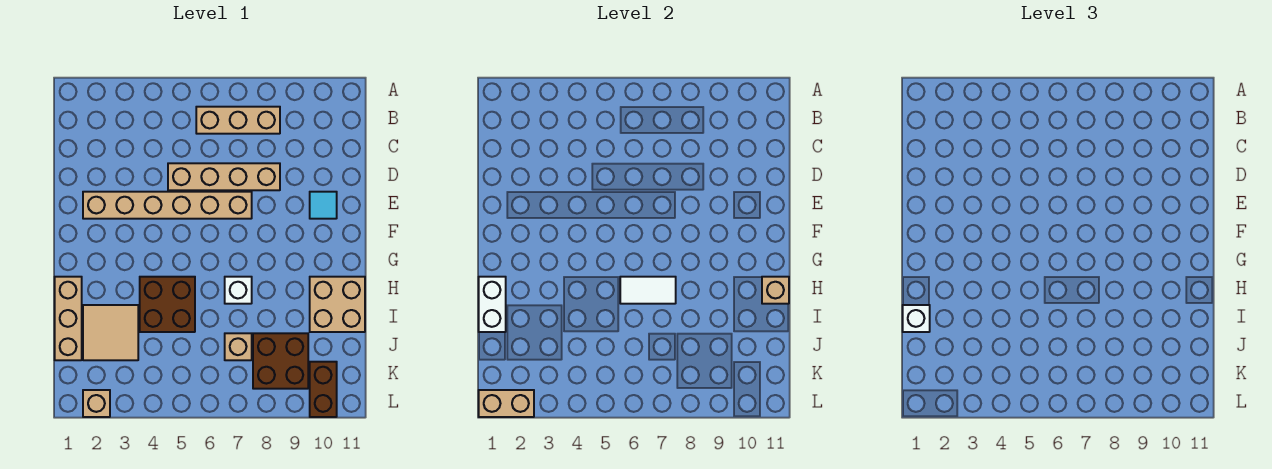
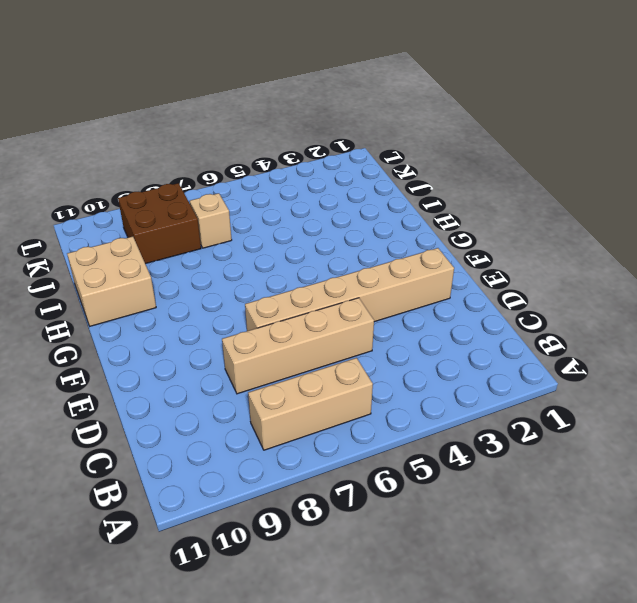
none -> cyan tile E10 level 1
none -> tan brick H1:J1 level 1
none -> brown brick H4:I5 level 1

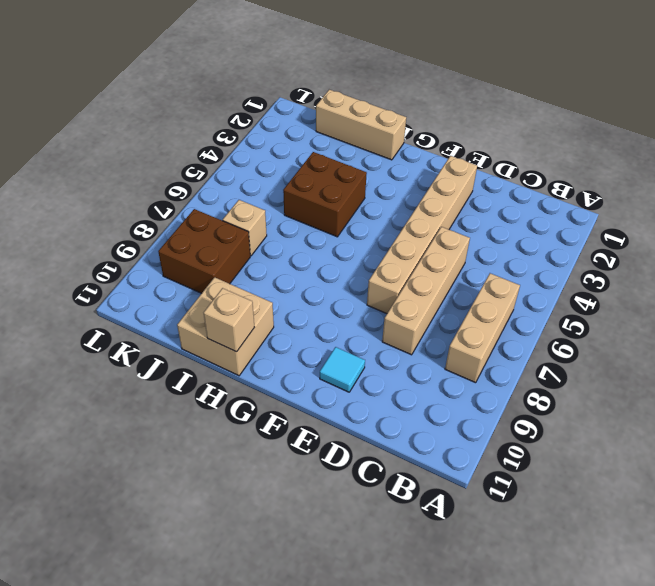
none -> white brick H7 level 1
none -> tan tile I2:J3 level 1
none -> brown brick K10:L10 level 1

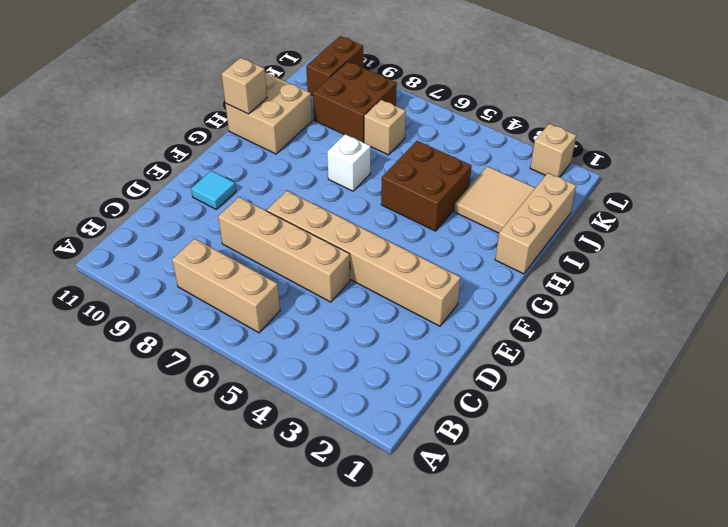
none -> white brick H1:I1 level 2
none -> white tile H6:H7 level 2
none -> tan brick L1:L2 level 2

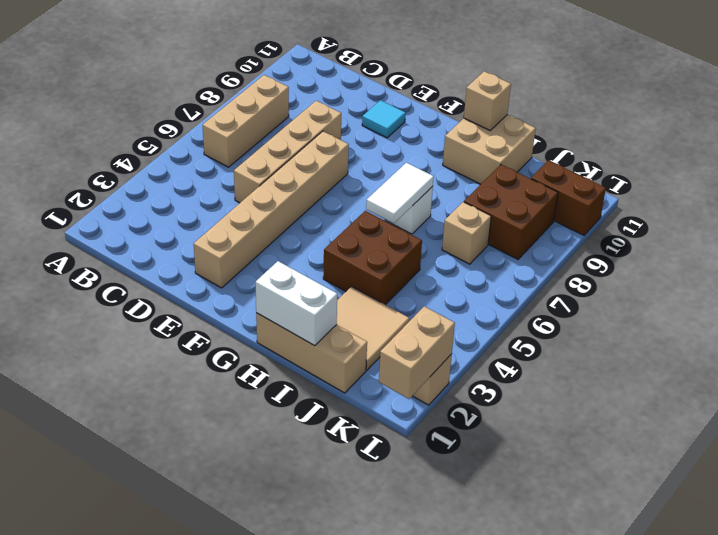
none -> white brick I1 level 3

